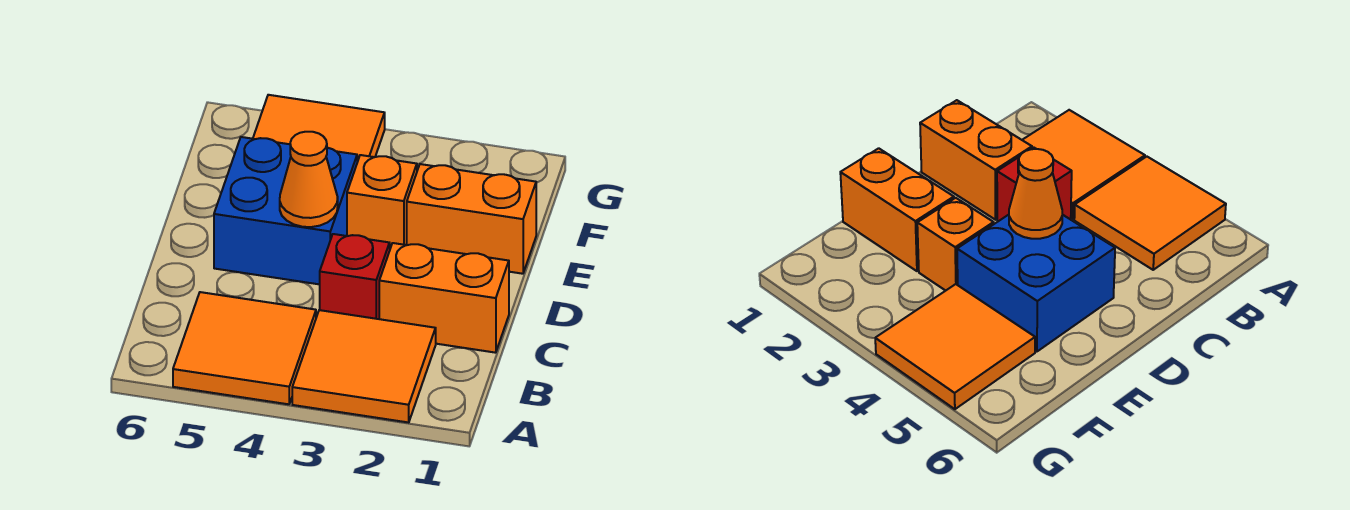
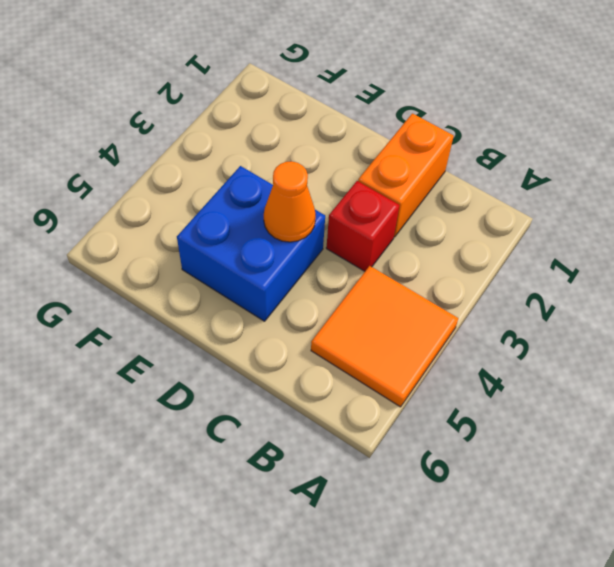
none -> orange tile A2:B3 level 1
none -> orange brick E1:E2 level 1

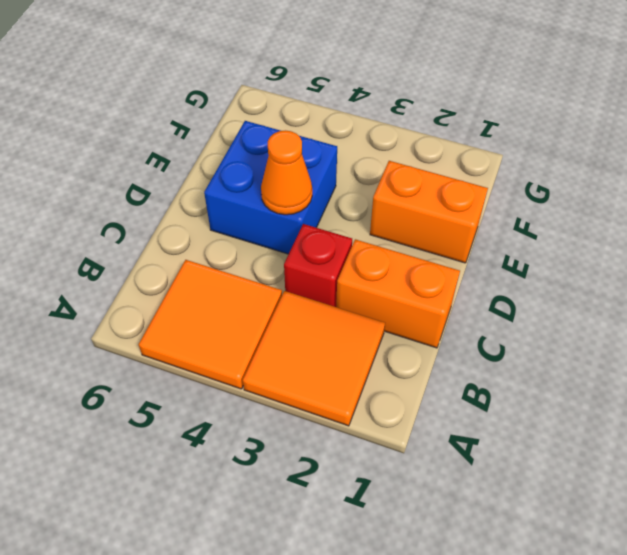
none -> orange brick E3 level 1
none -> orange tile F4:G5 level 1

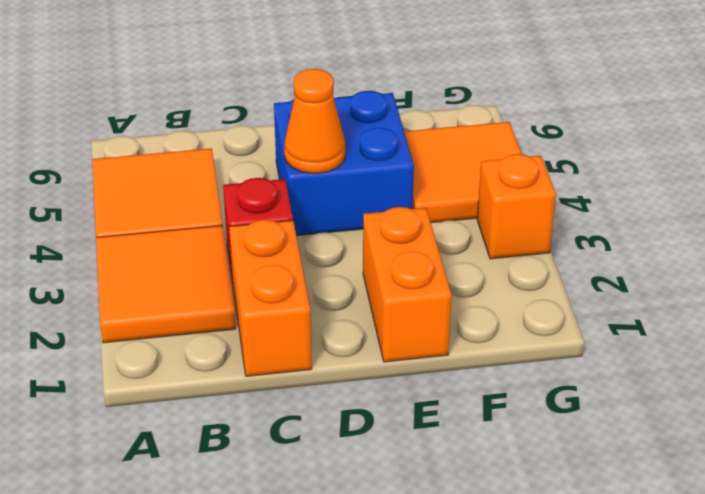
orange brick G3 level 1 -> orange brick E3 level 1

